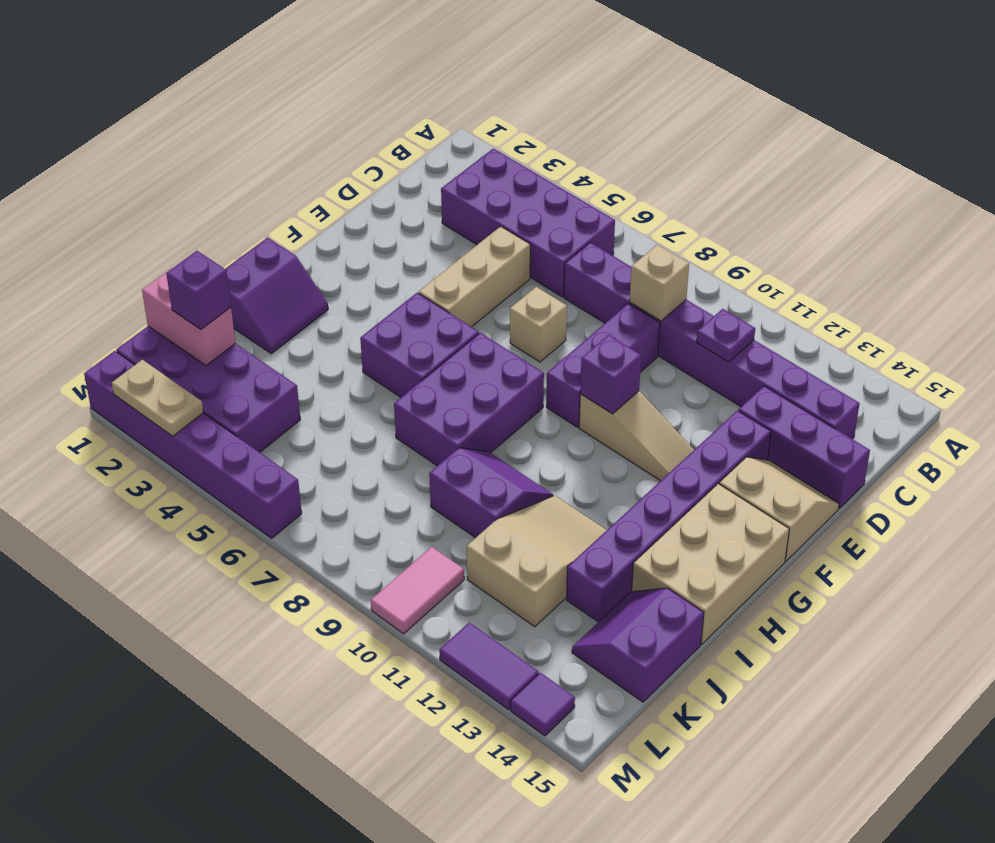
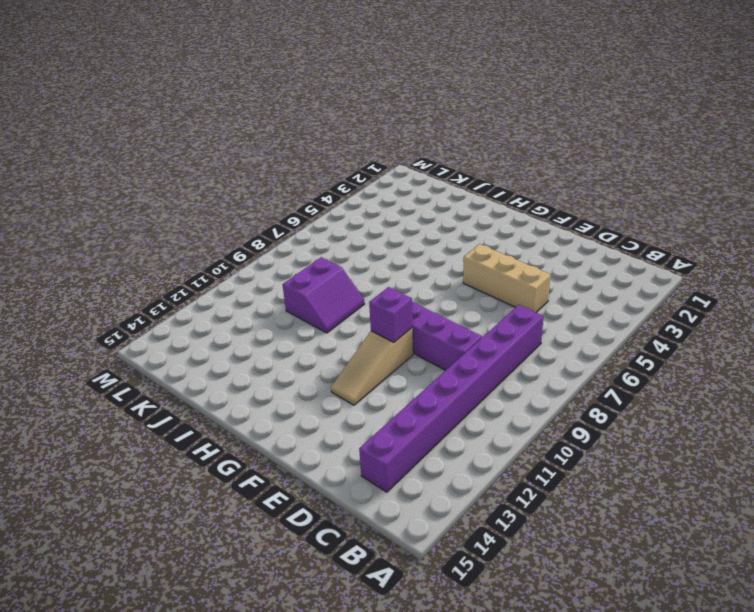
none -> purple brick B3:C6 level 1
none -> purple brick D13:D15 level 1
none -> tan brick E7 level 1

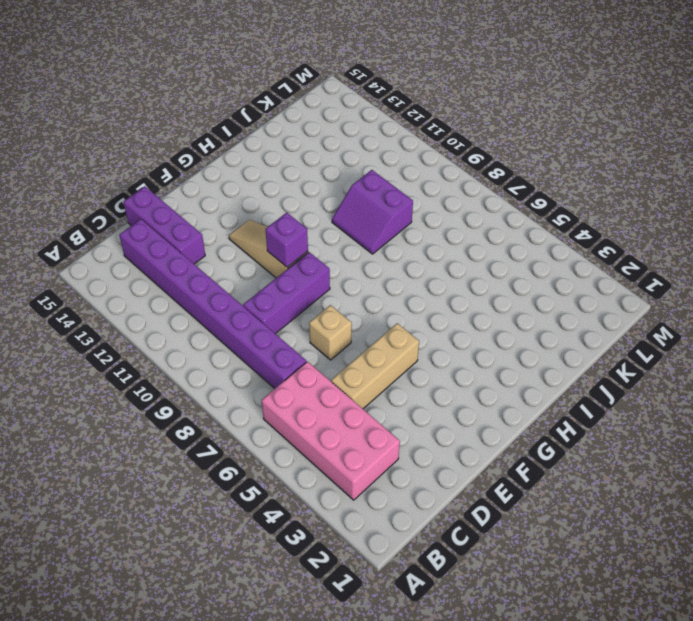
pink brick B3:C6 level 1 -> purple brick B3:C6 level 1
none -> purple brick E13:J13 level 1
none -> tan slope E14:F15 level 1 top F
none -> purple brick G5:H6 level 1

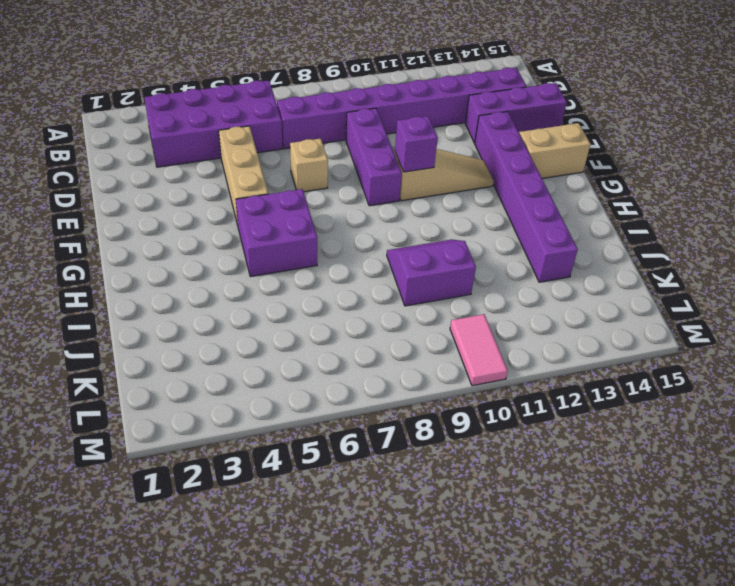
none -> purple brick G7:I8 level 1
none -> tan brick G14:I15 level 1
none -> purple slope H1:I2 level 1 top 1

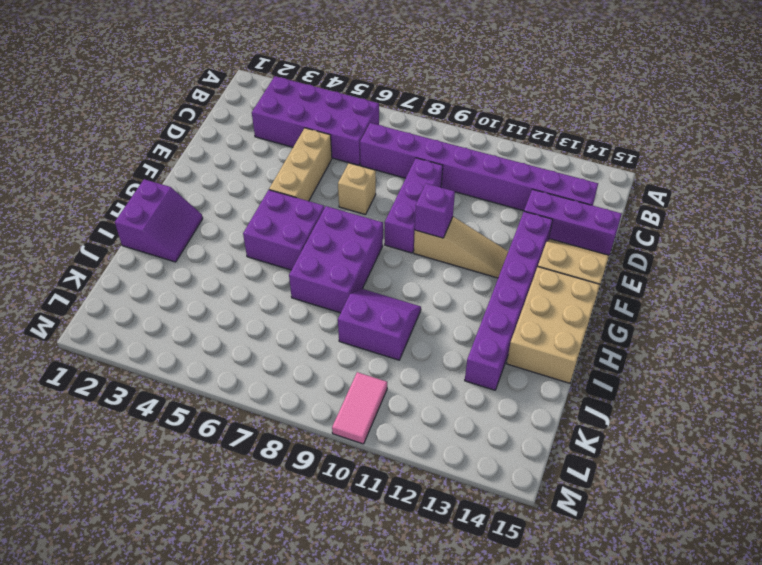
none -> tan slope I11:K12 level 1 top K
none -> purple slope J14:K15 level 1 top 15
none -> purple brick K1:L4 level 1

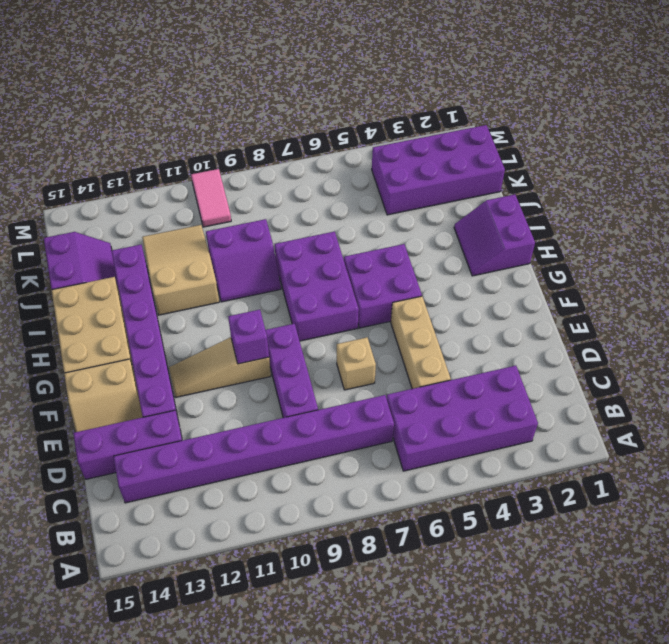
tan slope I11:K12 level 1 top I -> tan slope I11:K12 level 1 top K
none -> purple brick M1:M6 level 1
none -> purple tile M12:M13 level 1
none -> purple tile M14 level 1

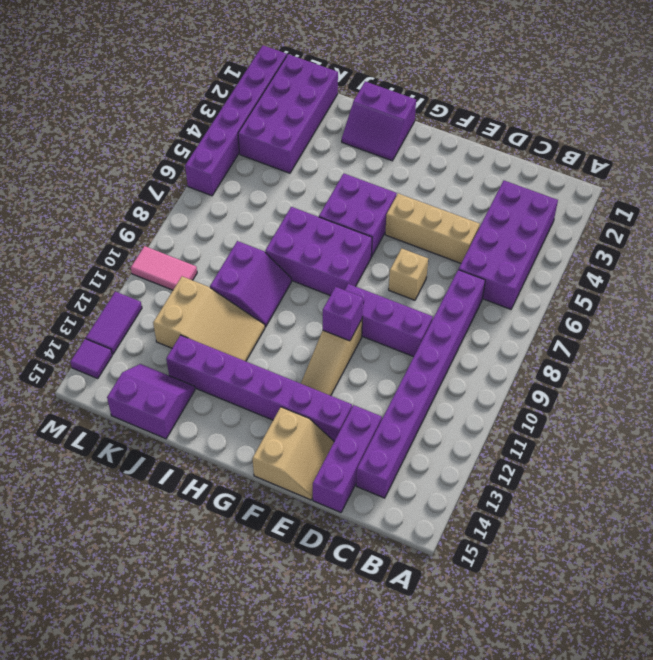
none -> tan brick G14:I15 level 1
none -> tan brick C9 level 2
none -> purple plate C11 level 2

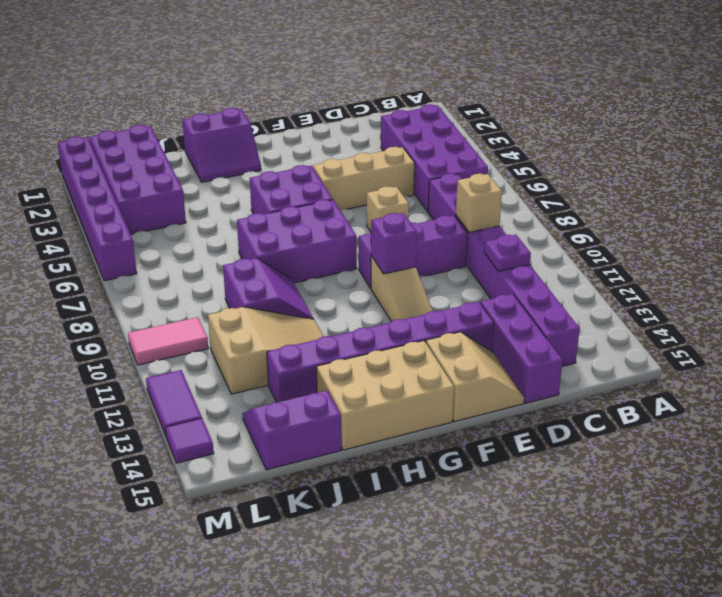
none -> pink brick K1:K2 level 2
none -> tan plate M2:M3 level 2
none -> purple brick K2 level 3

